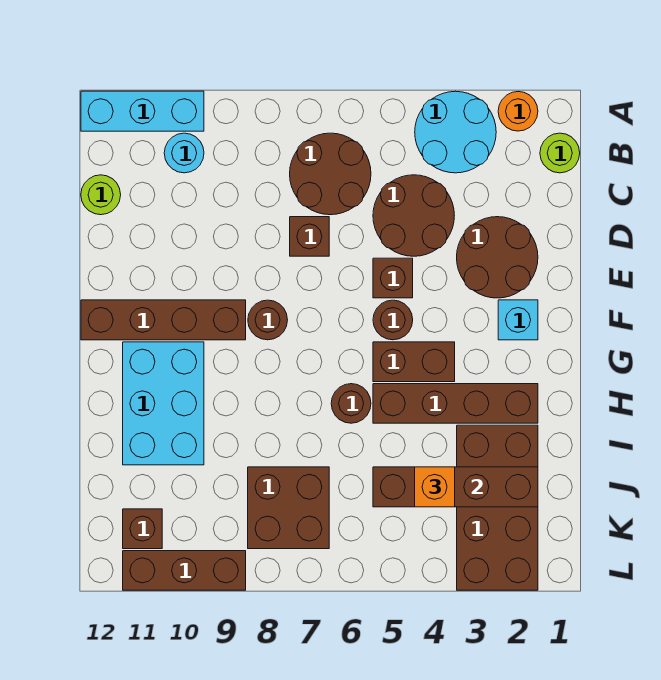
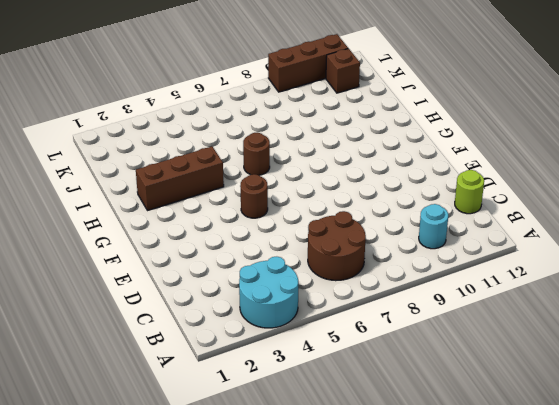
brown brick H2:H4 level 1 -> brown brick H2:H5 level 1
none -> orange round brick A2 level 1
none -> cyan brick A10:A12 level 1
none -> lime round brick B1 level 1

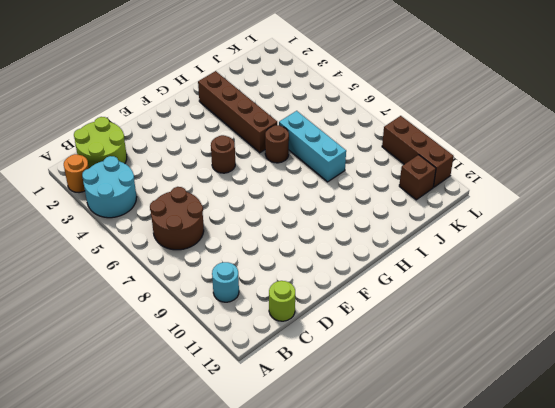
lime round brick B1:C2 level 1 -> lime round brick B1 level 1
cyan brick I6:I8 level 1 -> cyan brick A10:A12 level 1
none -> brown round brick C4:D5 level 1
none -> brown round brick D2:E3 level 1
none -> brown brick D7 level 1

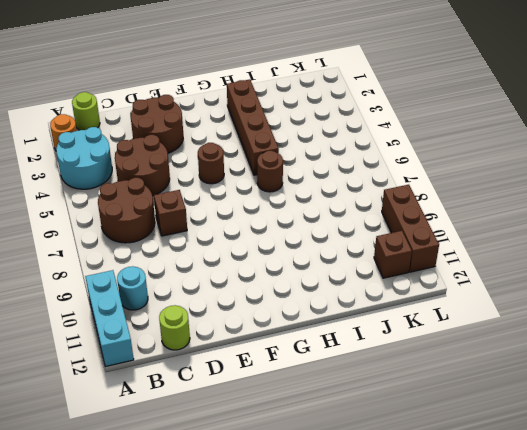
none -> brown brick E5 level 1
none -> cyan brick F2 level 1
none -> brown round brick F8 level 1

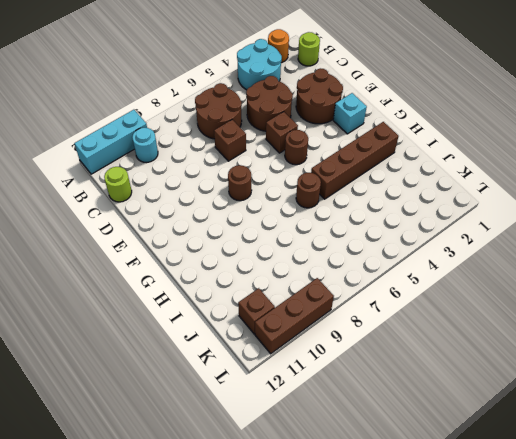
none -> brown brick F9:F12 level 1
none -> brown brick G4:G5 level 1
none -> cyan brick G10:I11 level 1

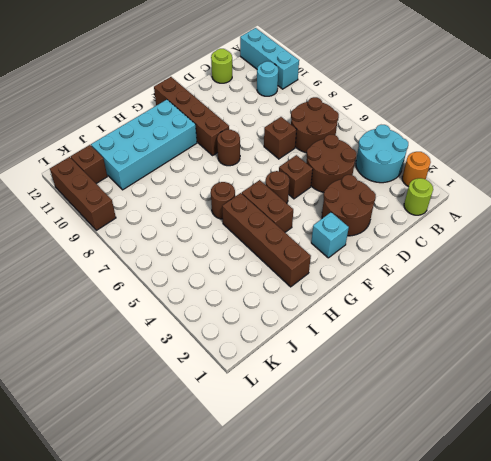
cyan brick G10:J11 level 1 -> cyan brick G10:I11 level 1
none -> brown brick I2:L3 level 1
none -> brown brick J7:K8 level 1
none -> brown brick J2:J5 level 2

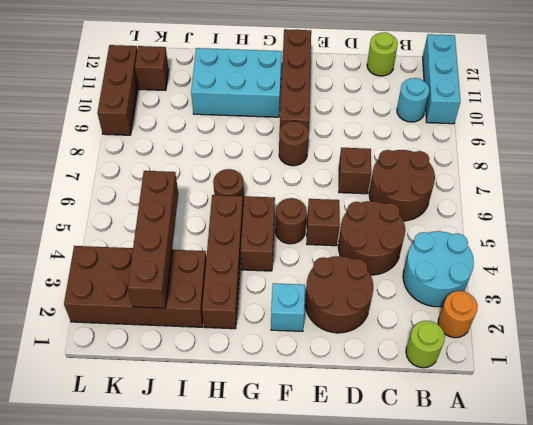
none -> brown brick J7:K8 level 1
none -> orange brick J4 level 3

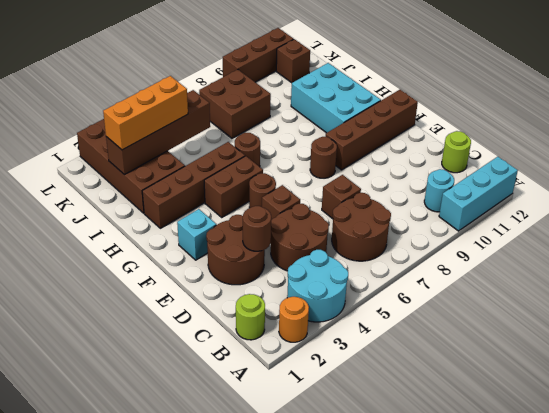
brown round brick D3 level 2 -> none
orange brick J2:J4 level 3 -> orange brick J4 level 3

